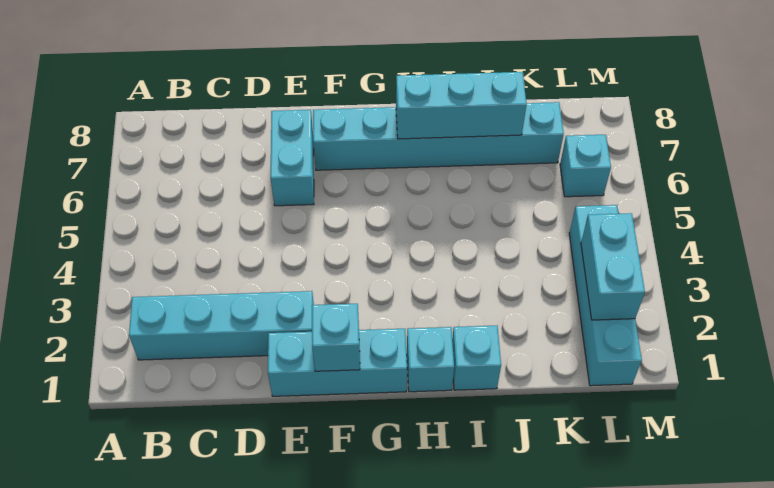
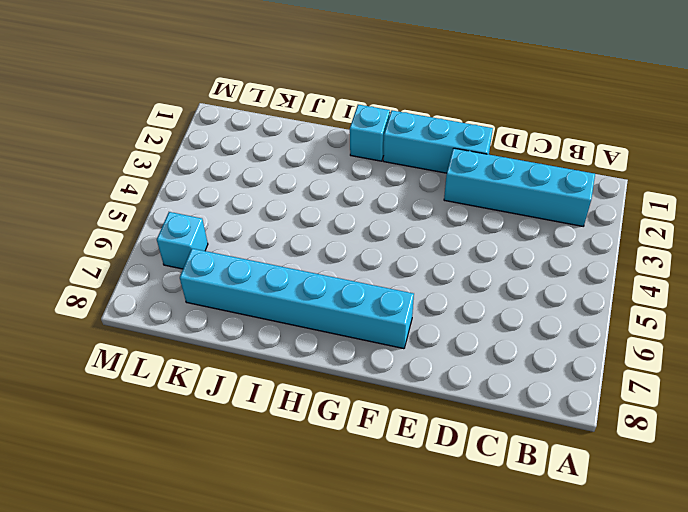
none -> cyan brick E6:E7 level 1
none -> cyan brick I1 level 1

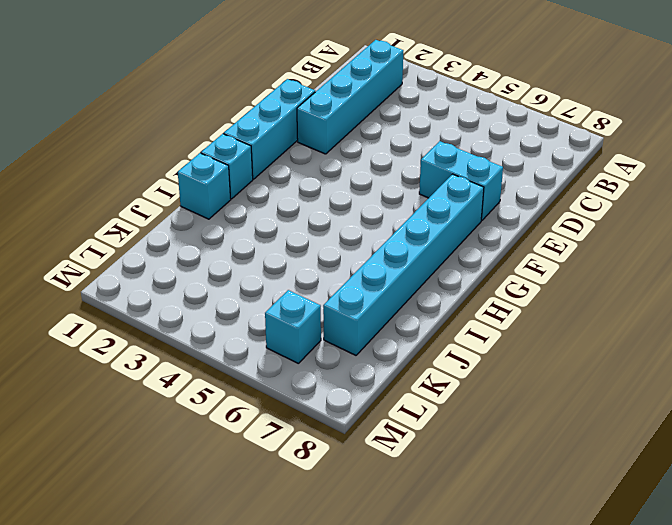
none -> cyan brick L1:L4 level 1
none -> cyan brick F1 level 2

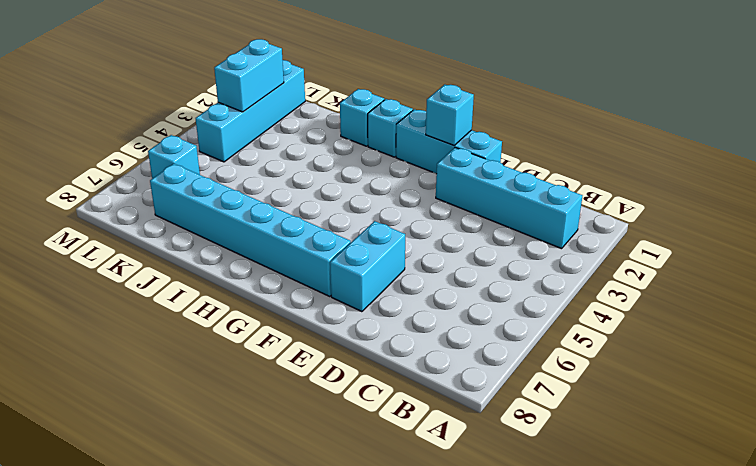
none -> cyan brick H7:J7 level 2

